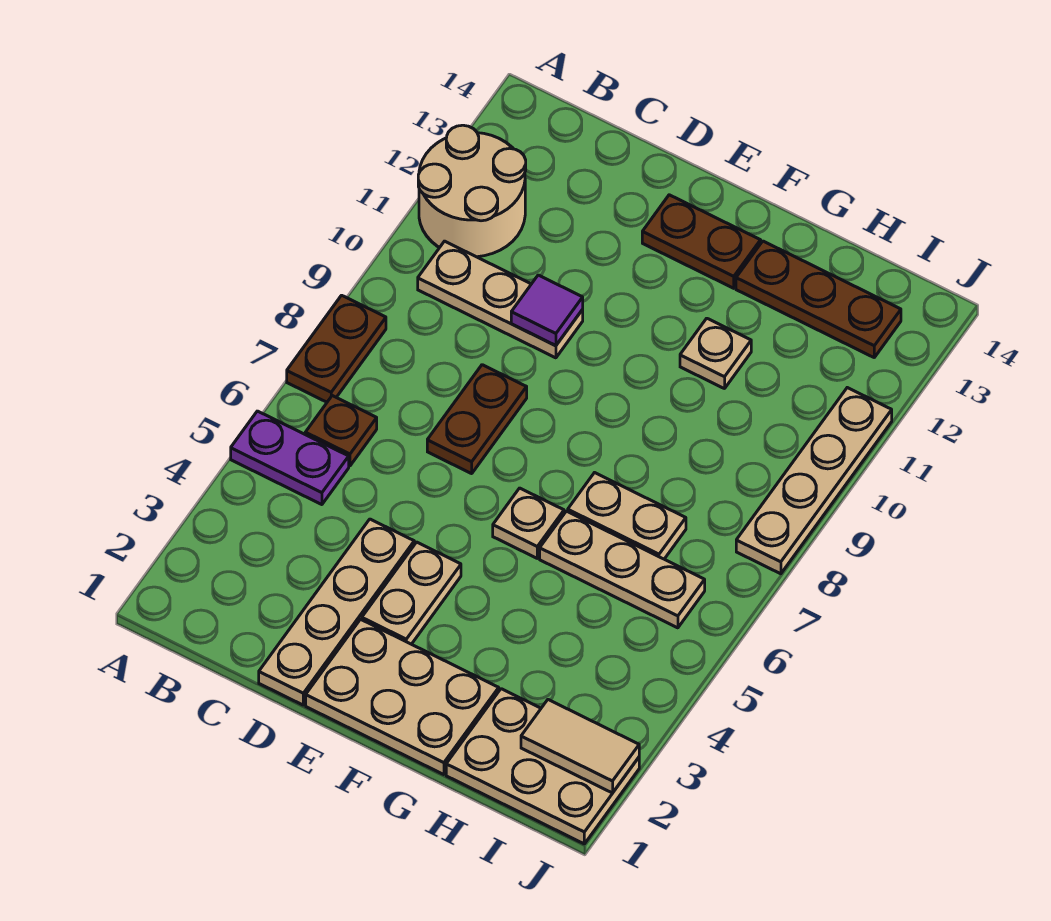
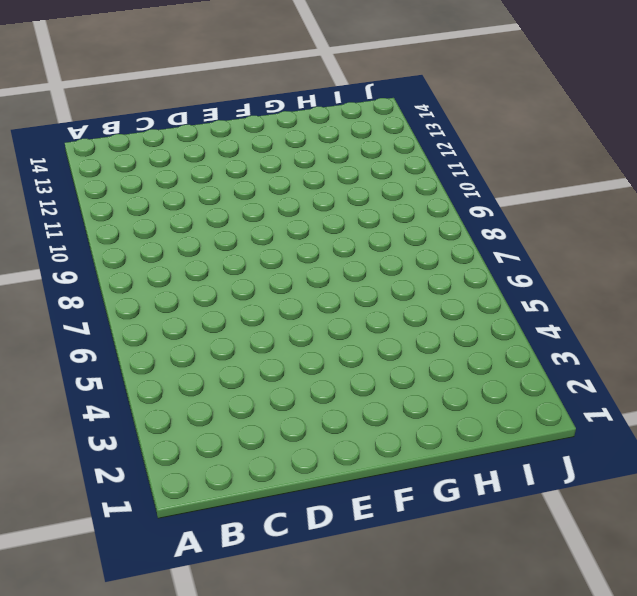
none -> purple plate A5:B5 level 1
none -> brown plate A7:A8 level 1
none -> tan round brick A11:B12 level 1

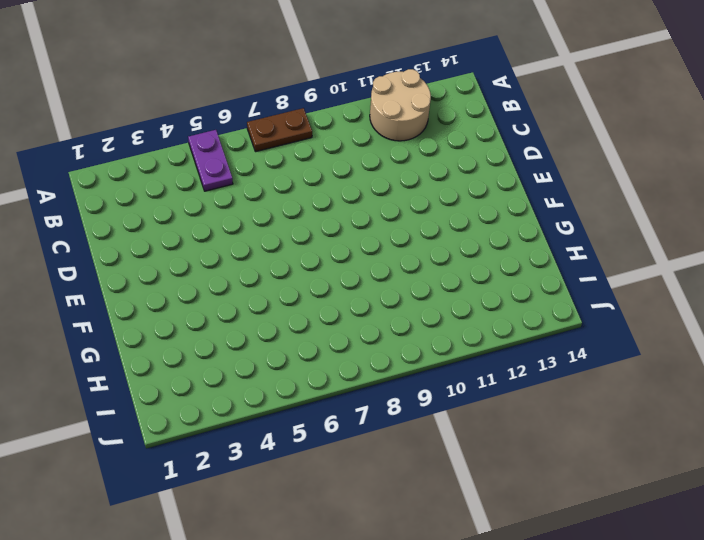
none -> brown plate B6 level 1
none -> tan plate B10:D10 level 1
none -> tan plate D1:D4 level 1

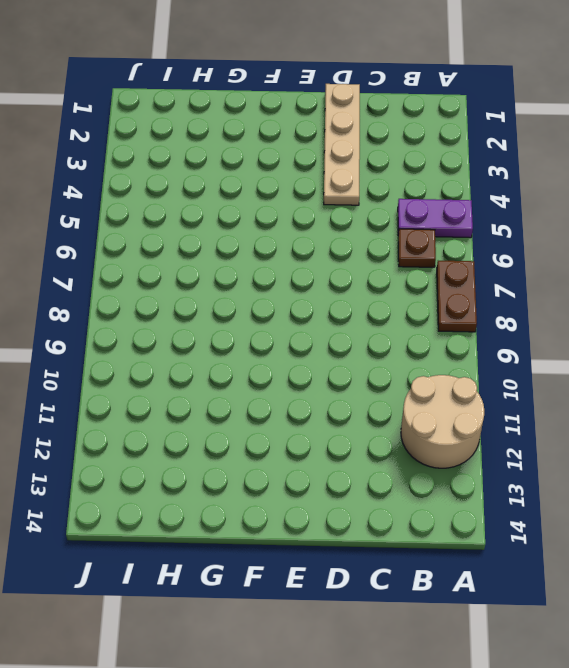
none -> tan plate B10:D10 level 1
none -> brown plate D7:D8 level 1
none -> tan plate E1:G2 level 1

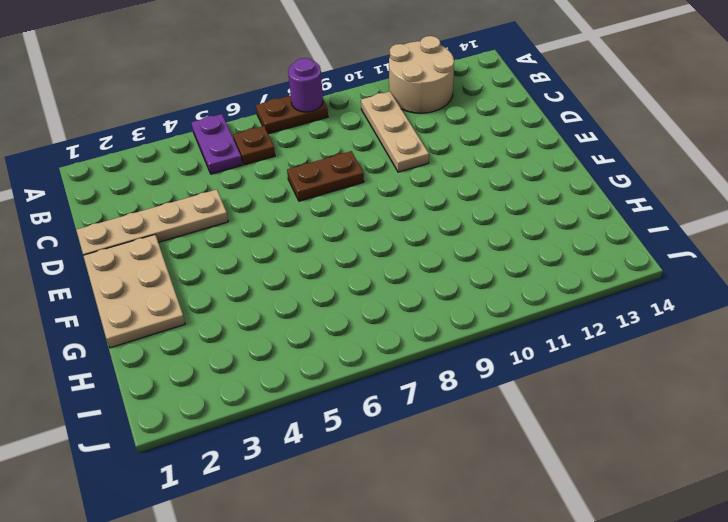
purple round brick A8 level 2 -> none
none -> tan plate E3:E4 level 1
none -> brown plate E13:F13 level 1
none -> tan plate F6 level 1

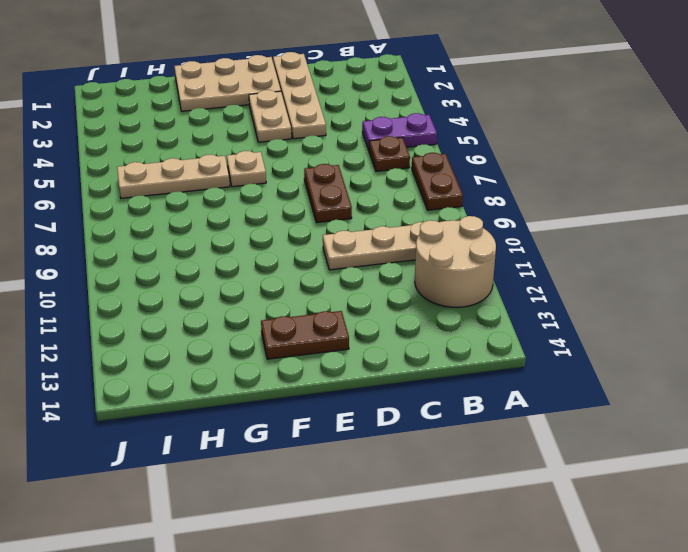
none -> tan plate G7:H7 level 1
none -> tan plate G11 level 1
none -> brown plate G13:I13 level 1

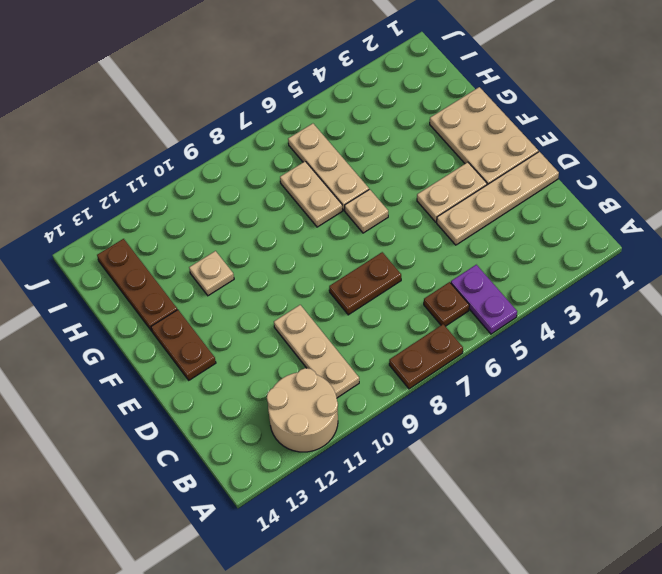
none -> tan plate H1:J2 level 1
none -> tan plate J8:J11 level 1
none -> purple tile D10 level 2

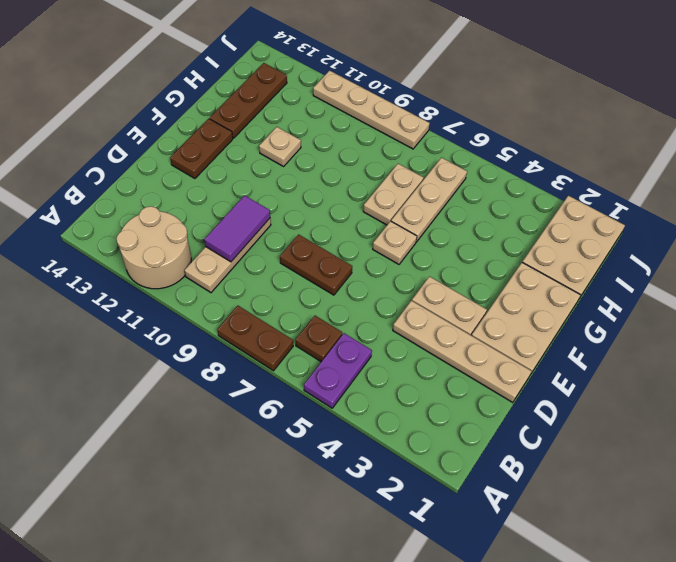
purple tile C10:D10 level 2 -> purple tile D10 level 2
none -> tan tile I2:J2 level 2

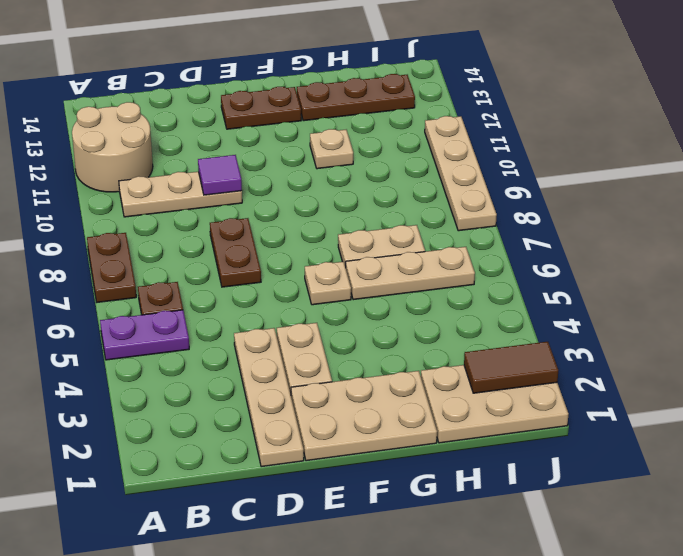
brown tile I2:J2 level 2 -> tan tile I2:J2 level 2

